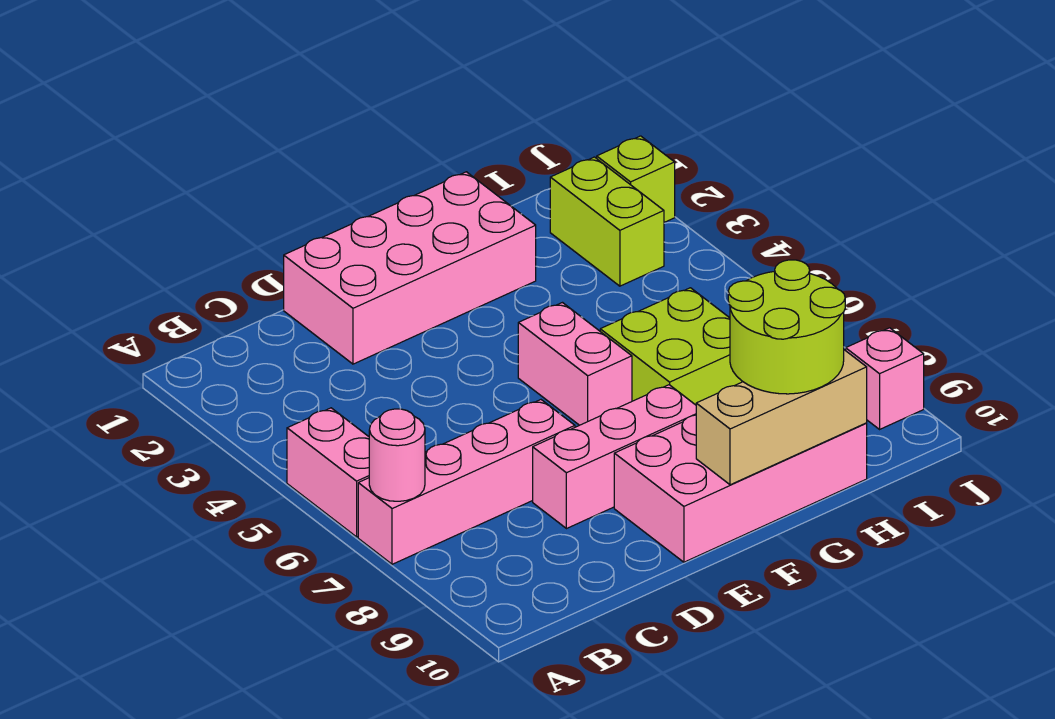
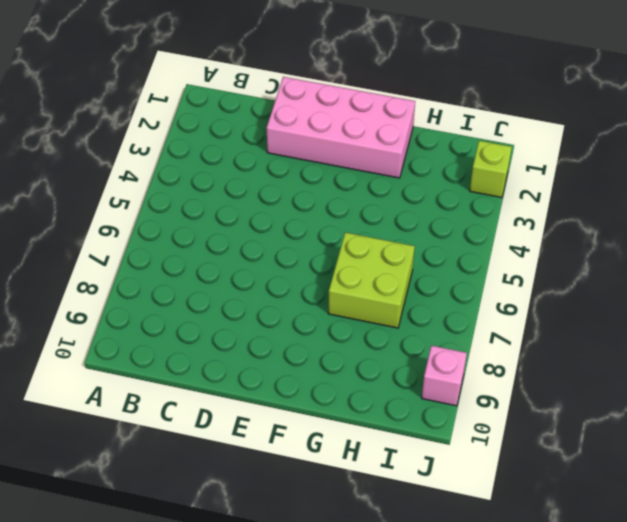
none -> pink brick A5:A6 level 1
none -> pink brick A7:D7 level 1
none -> pink brick D8:F8 level 1

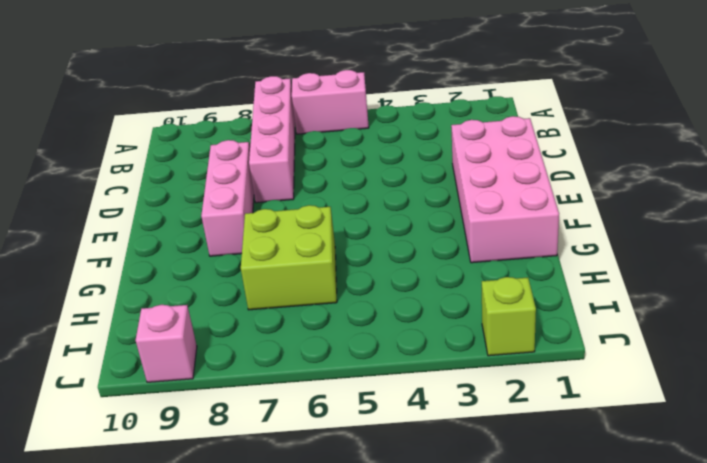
none -> pink brick E9:H10 level 1
none -> pink brick F5:F6 level 1
none -> lime brick I2:I3 level 1

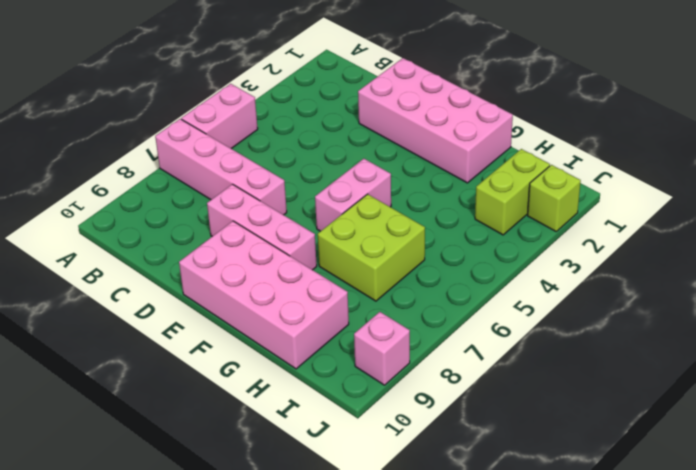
none -> pink round brick A7 level 2
none -> tan brick F10:H10 level 2
none -> lime round brick G9:H10 level 3

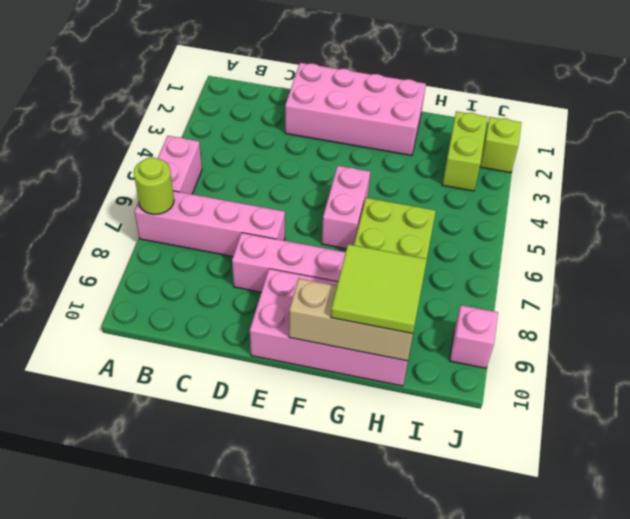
lime round brick A7 level 2 -> pink round brick A7 level 2
lime tile G9:H10 level 3 -> lime round brick G9:H10 level 3

